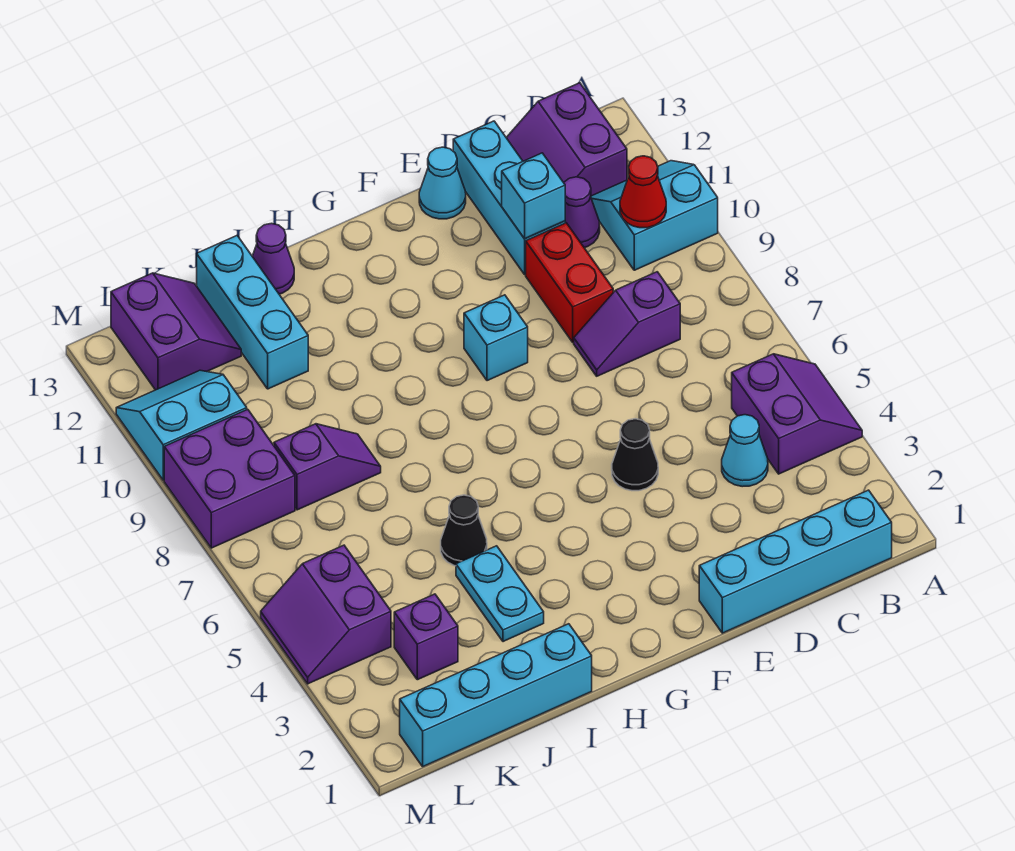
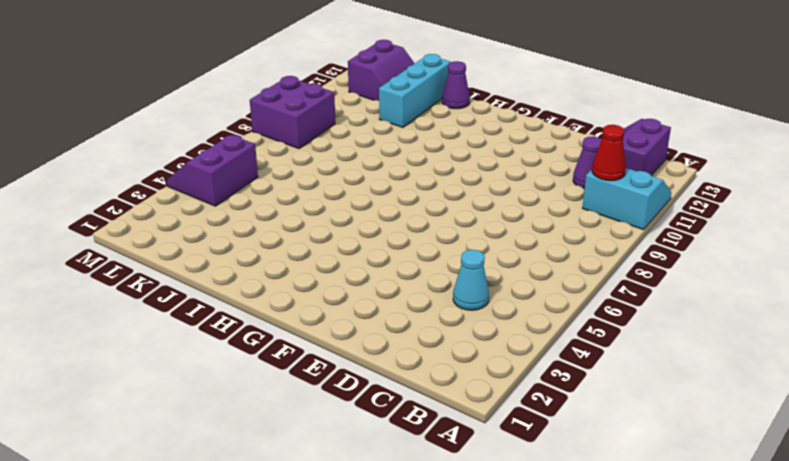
none -> purple slope A4:B5 level 1 top B
none -> cyan brick B1:E1 level 1
none -> purple slope C8:D8 level 1 top C

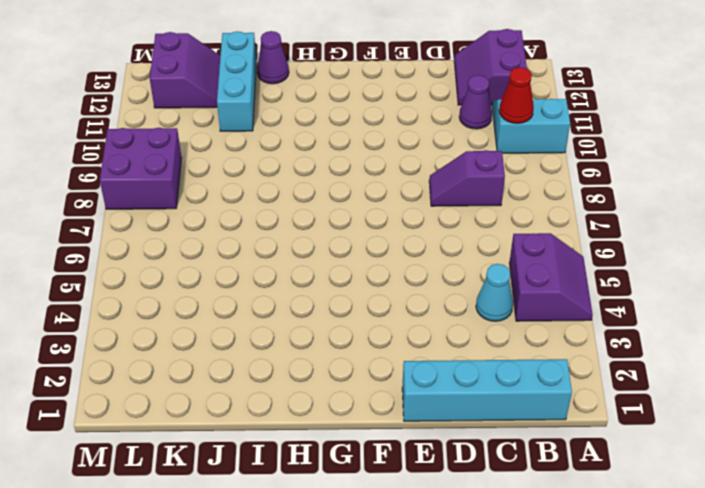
none -> red brick D9:D10 level 1
none -> cyan brick D11:D13 level 1
none -> black cone E5 level 1

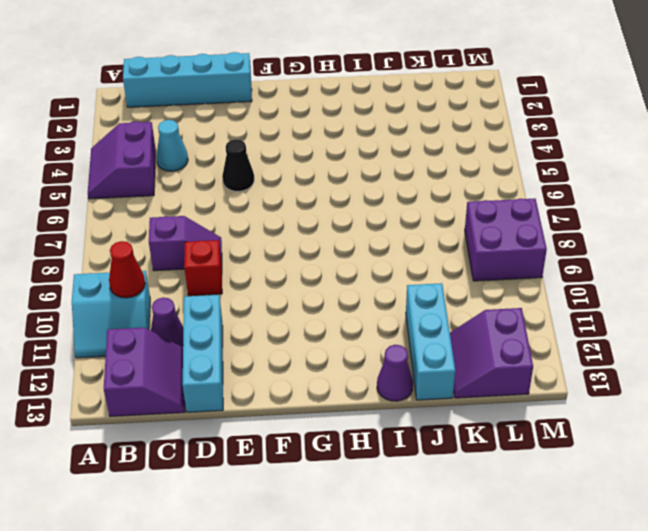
red brick D9 level 1 -> red brick D9:D10 level 1
none -> cyan cone E13 level 1
none -> cyan brick F9 level 1
none -> cyan brick I1:L1 level 1

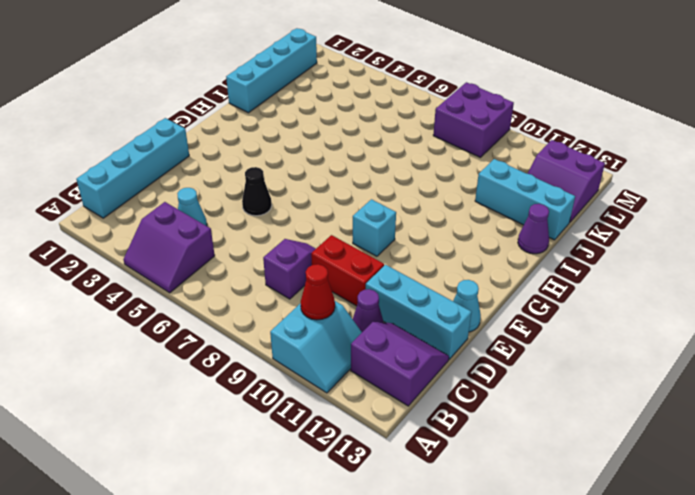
none -> cyan plate I3:I4 level 1
none -> black cone I5 level 1
none -> purple slope J8:K8 level 1 top K

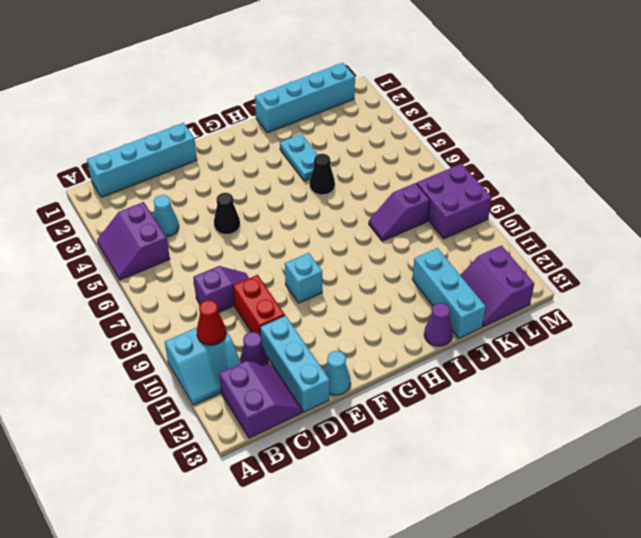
none -> purple brick K3 level 1
none -> purple slope L4:M5 level 1 top L
none -> cyan slope L10:M11 level 1 top 10

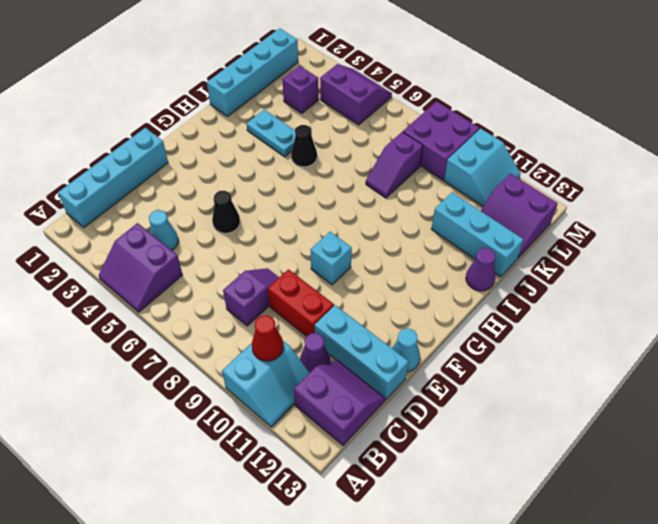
none -> cyan brick D11 level 2

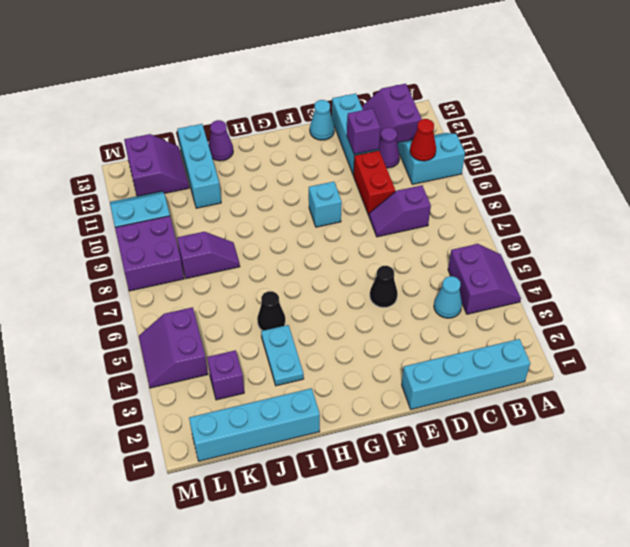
purple brick D11 level 2 -> cyan brick D11 level 2

